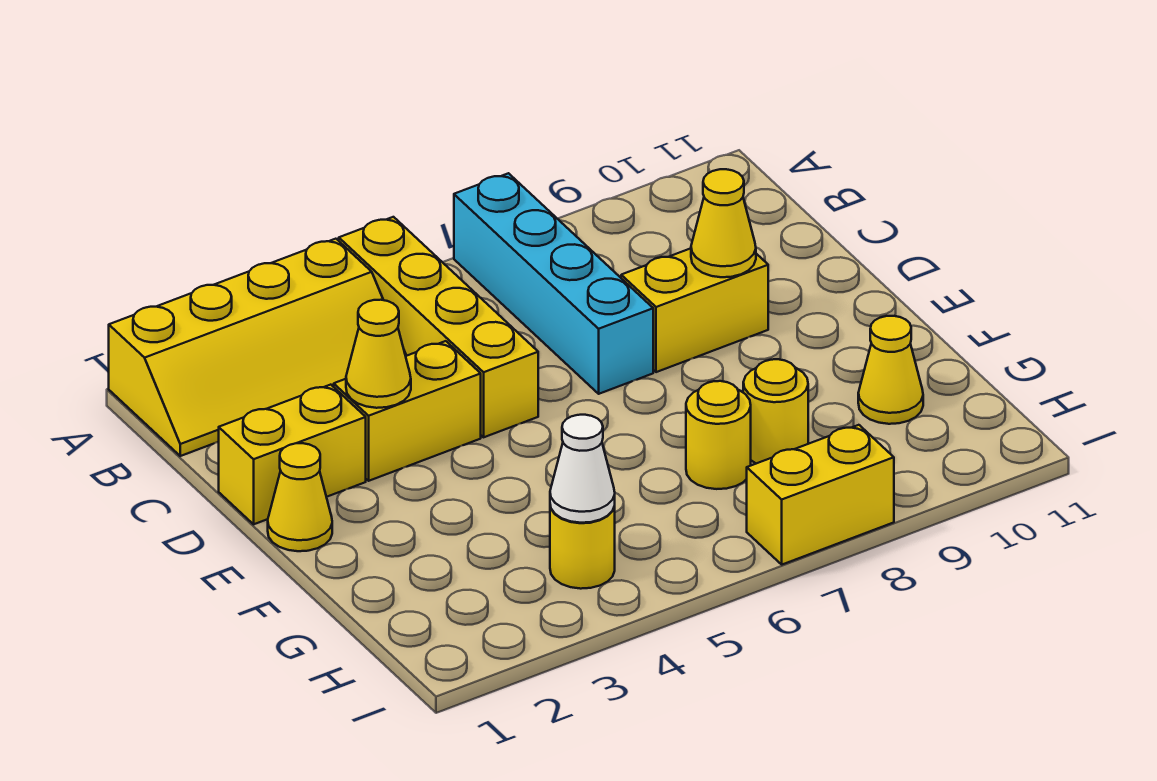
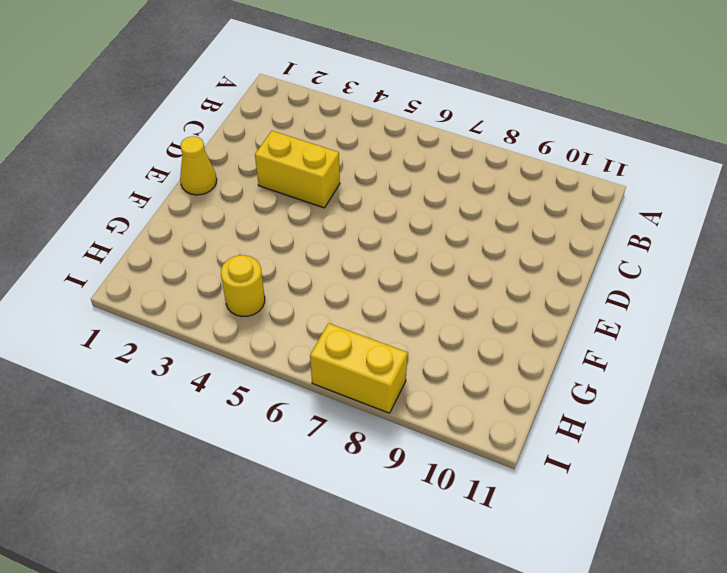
none -> yellow slope A1:B4 level 1 top A
none -> yellow brick A5:D5 level 1
none -> cyan brick A7:D7 level 1

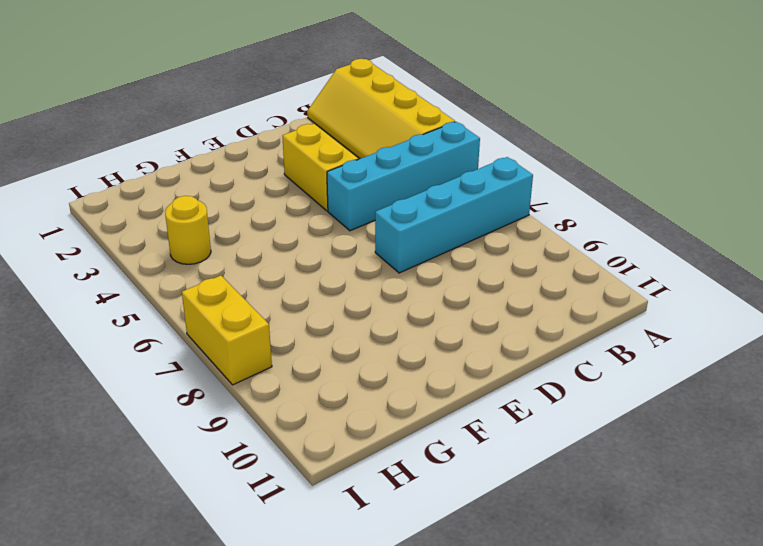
cyan brick A5:D5 level 1 -> yellow brick A5:D5 level 1
none -> yellow brick D1:D2 level 1
none -> yellow brick D8:D9 level 1
none -> yellow cone E1 level 1

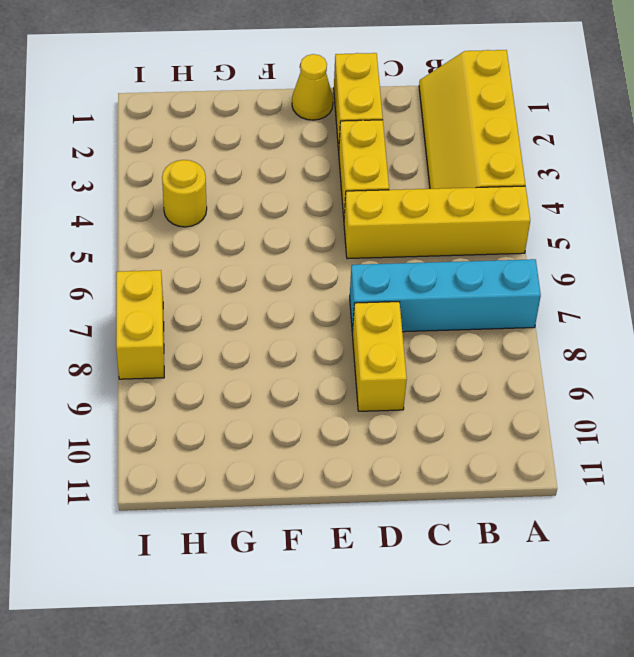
none -> yellow round brick G7 level 1
none -> yellow round brick G8 level 1
none -> yellow cone G10 level 1

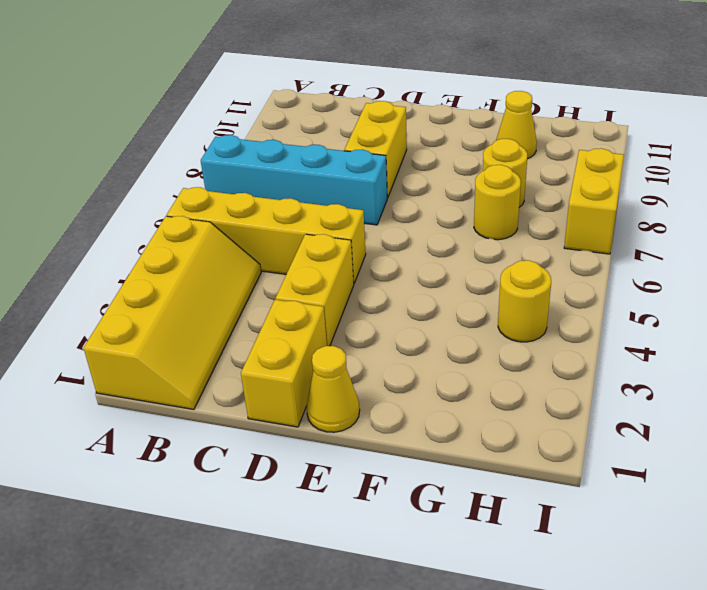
none -> yellow cone D3 level 2
none -> yellow cone D9 level 2
none -> white cone H4 level 2

